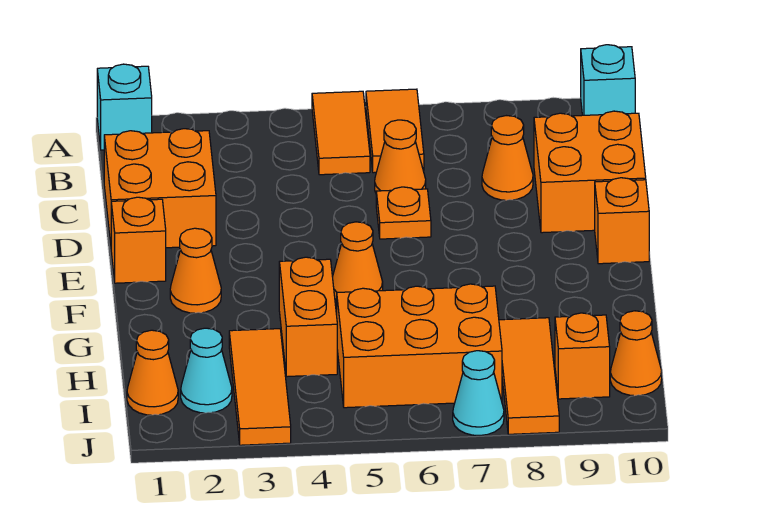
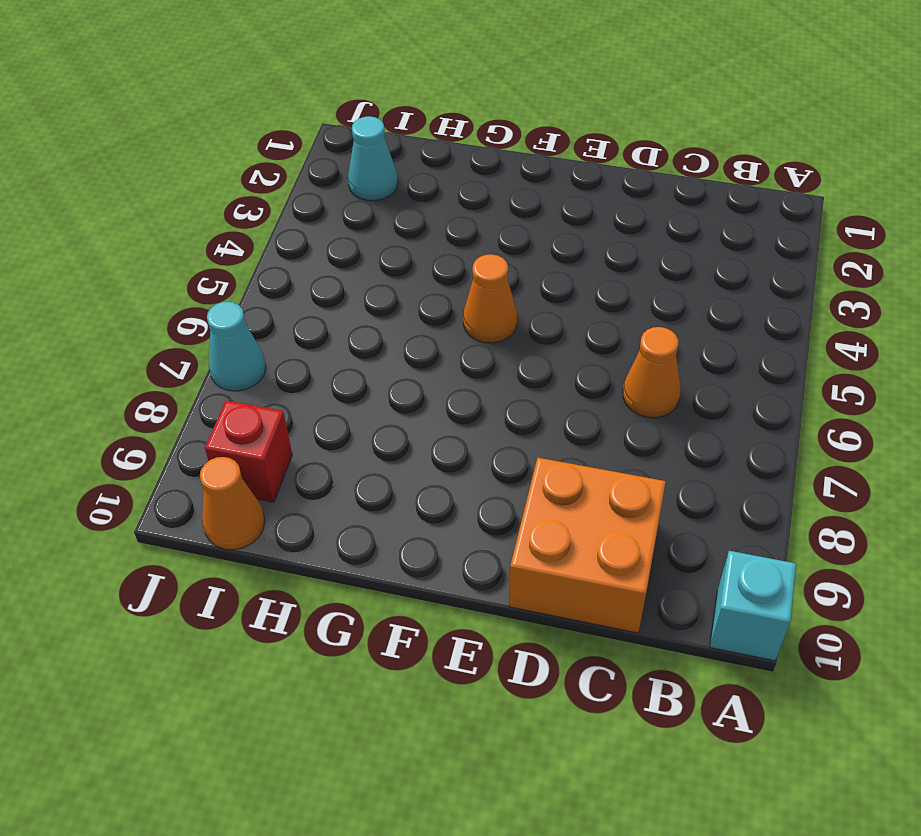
red brick I9 level 1 -> orange brick I9 level 1
none -> cyan brick A1 level 1
none -> orange tile A5:B5 level 1
none -> orange tile A6:B6 level 1

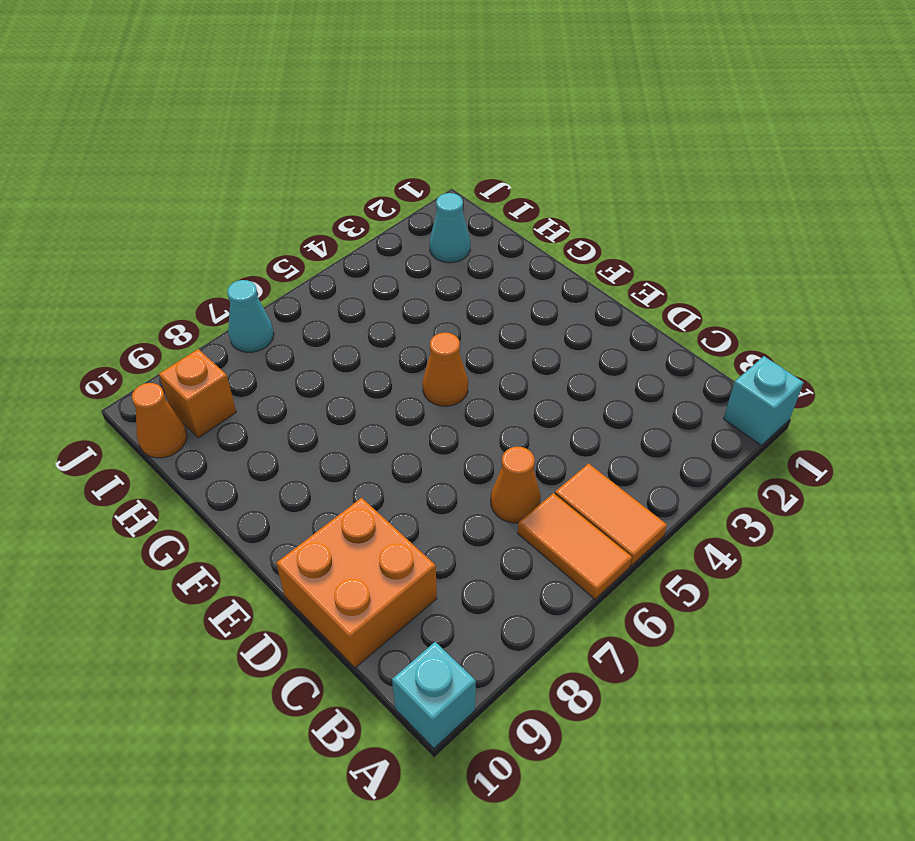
none -> orange brick C1:D2 level 1
none -> orange cone C8 level 1
none -> orange plate D6 level 1

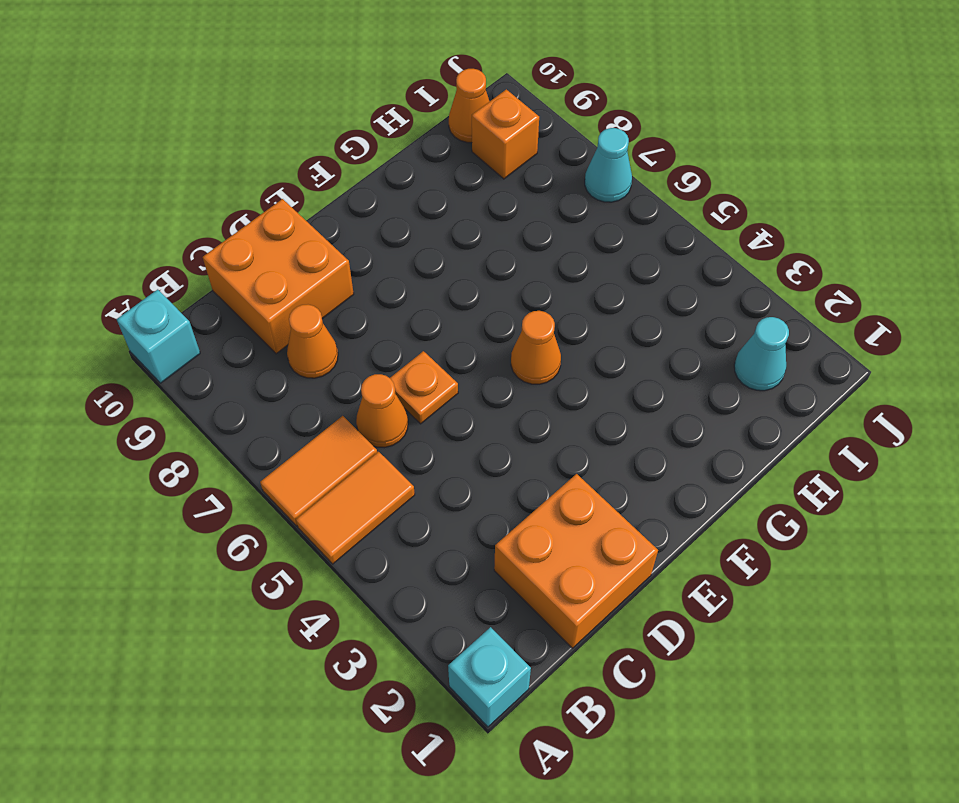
none -> orange brick E1 level 1
none -> orange brick E10 level 1
none -> orange cone F2 level 1

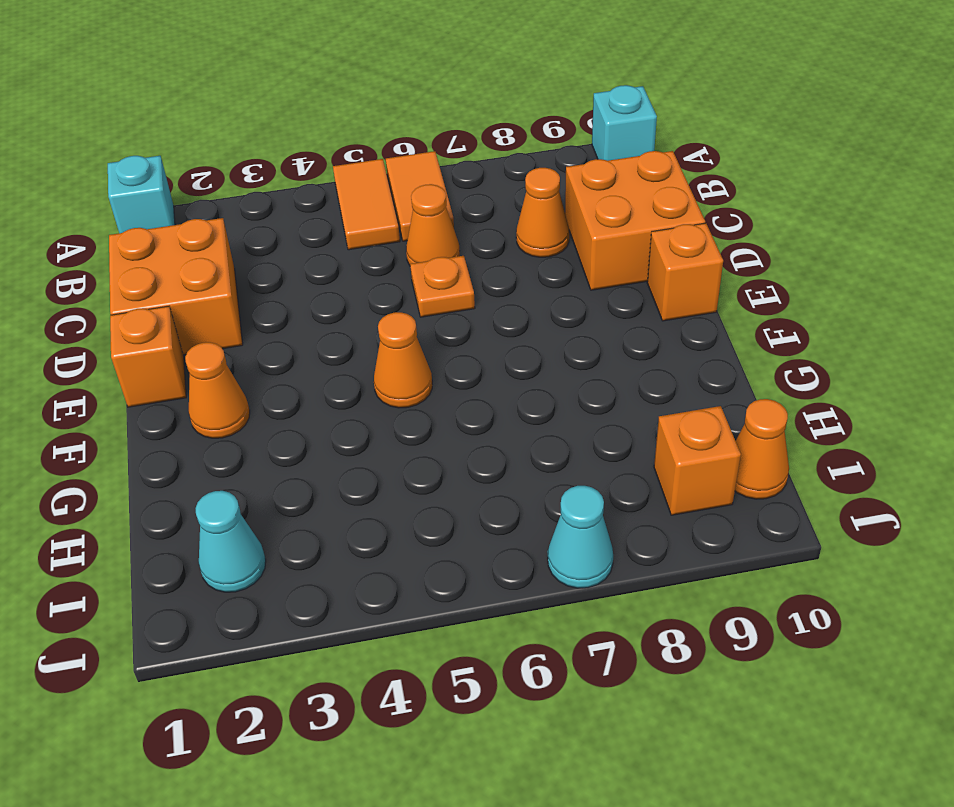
none -> orange brick G4:H4 level 1
none -> orange tile H3:J3 level 1
none -> orange brick H5:I7 level 1

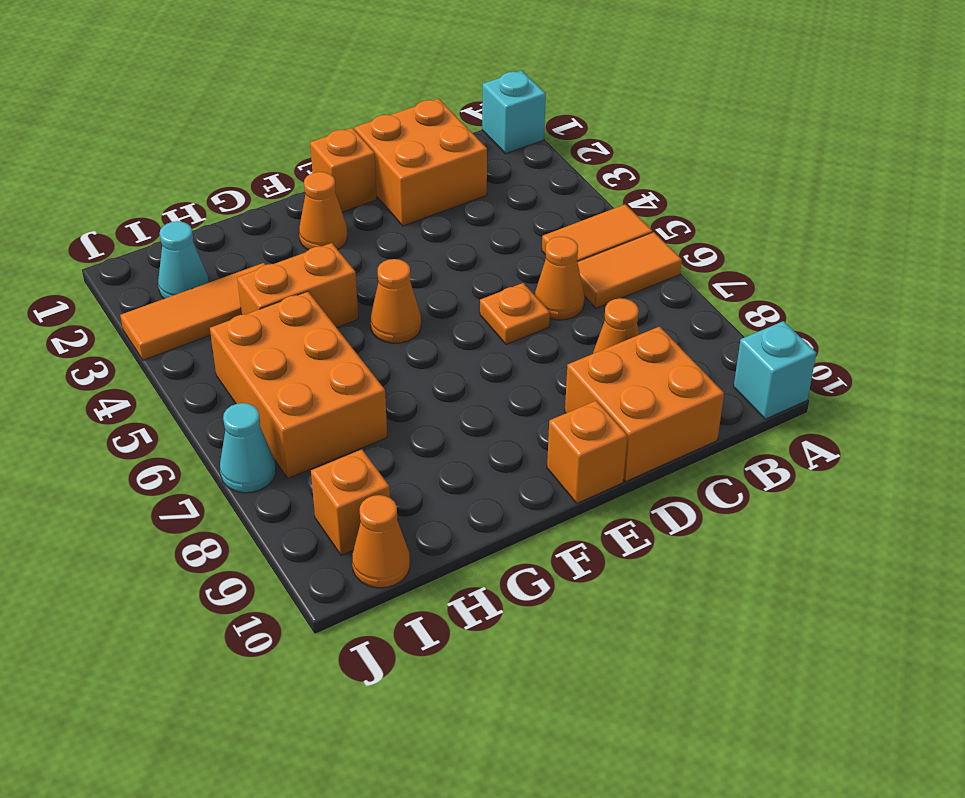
none -> orange tile H8:J8 level 1
none -> orange cone I1 level 1

